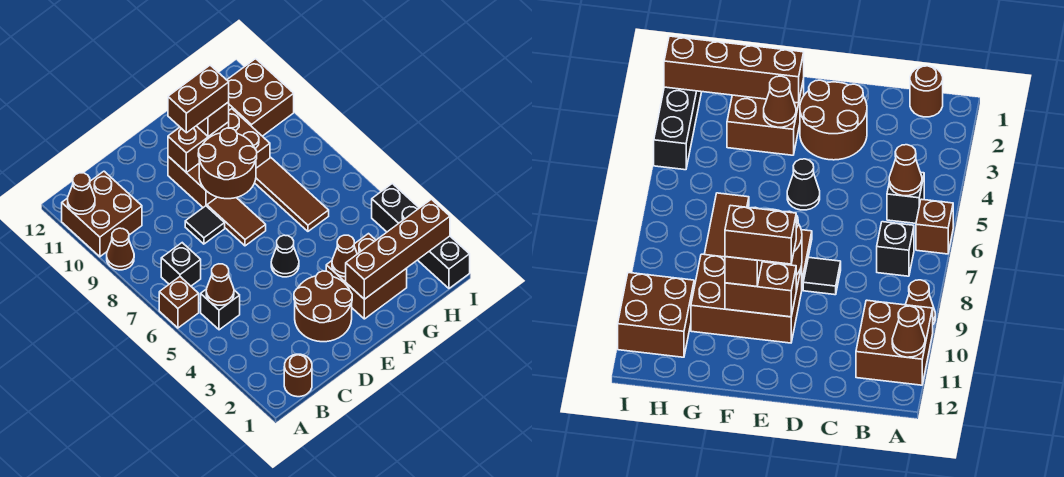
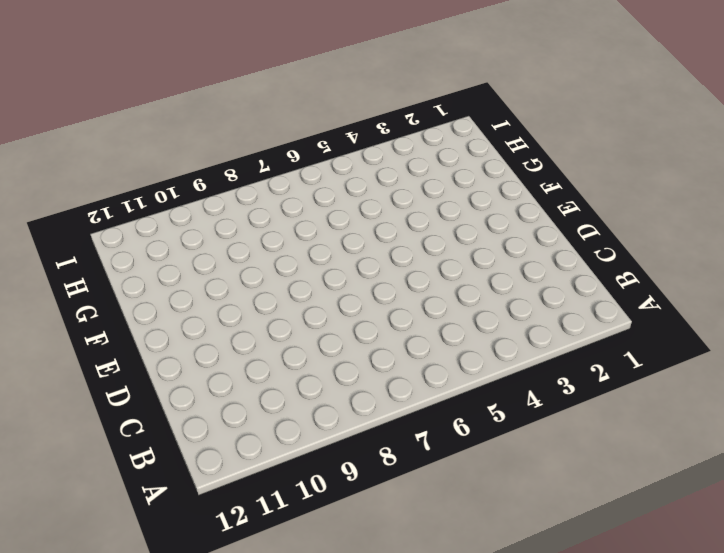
none -> brown brick A6 level 1
none -> brown cone A9 level 1
none -> brown brick A10:B11 level 1

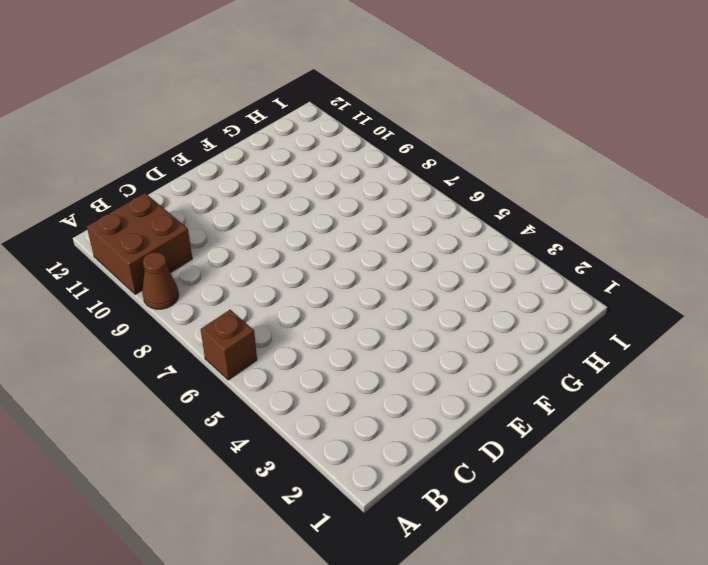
none -> brown round brick B1 level 1
none -> black brick B5 level 1
none -> black brick B7 level 1

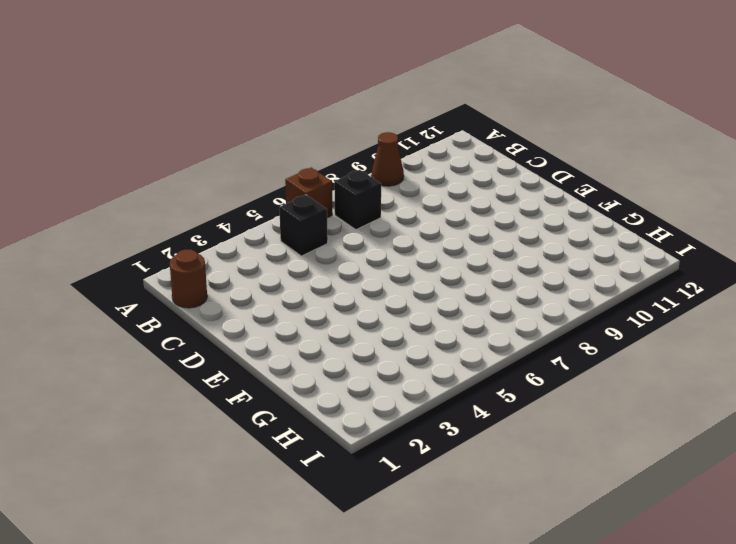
none -> brown brick A10:B11 level 1
none -> brown round brick D2:E3 level 1
none -> black tile D8 level 1

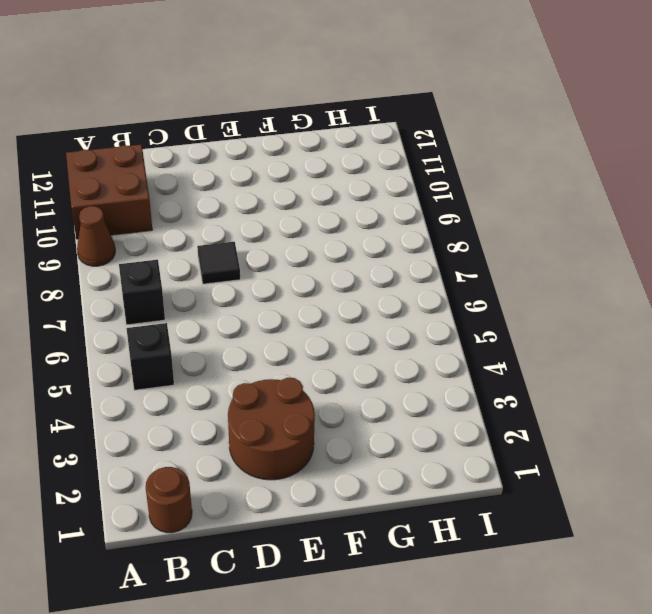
none -> brown brick A6 level 1
none -> black cone E5 level 1
none -> brown tile E7:E8 level 1

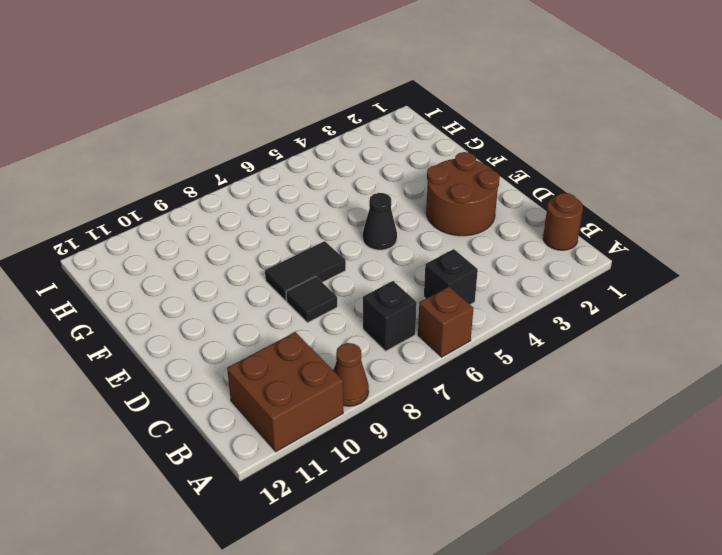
black tile E7:E8 level 1 -> brown tile E7:E8 level 1
none -> brown brick E9:G10 level 1
none -> brown brick F2:G3 level 1
none -> brown tile G6:G8 level 1

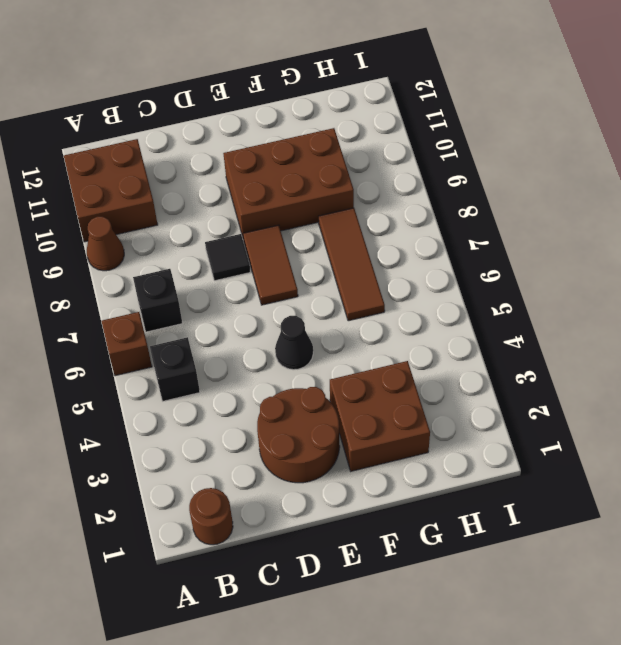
none -> brown brick H10:I11 level 1
none -> black brick I1:I4 level 1
none -> brown cone A11 level 2

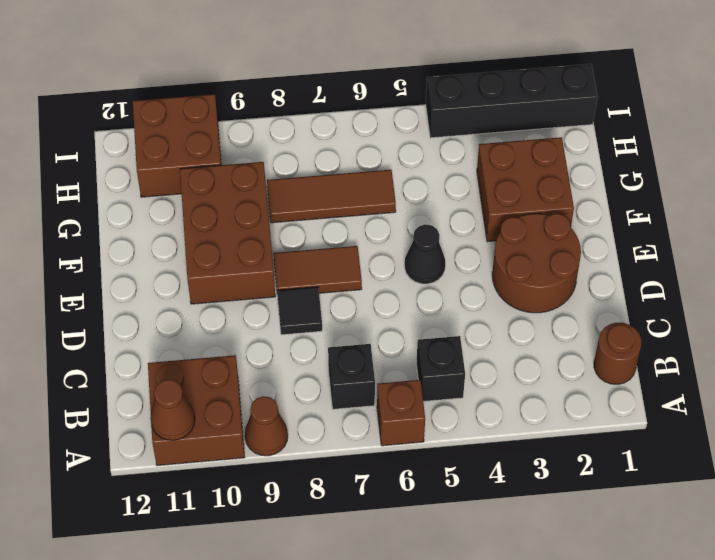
none -> brown cone B5 level 2
none -> brown round brick E8:F9 level 2
none -> brown brick E10:F10 level 2

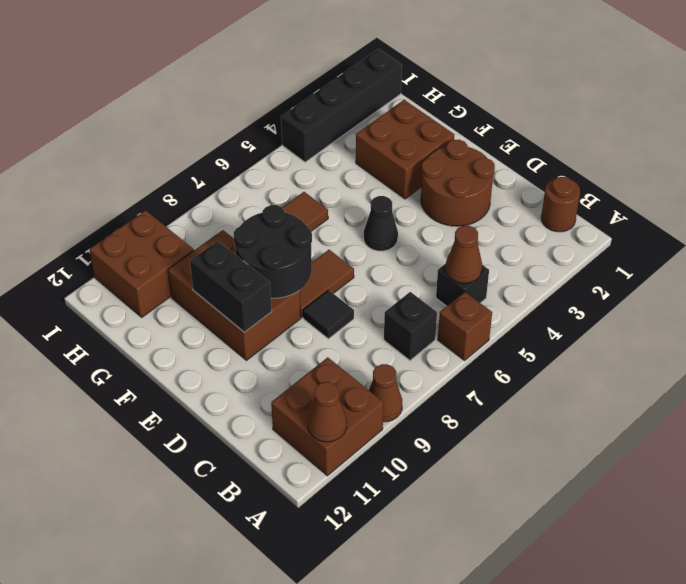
black round brick E8:F9 level 2 -> brown round brick E8:F9 level 2
black brick E10:F10 level 2 -> brown brick E10:F10 level 2
none -> brown brick F2:I2 level 2
none -> brown cone F3 level 2
none -> brown brick F10 level 3

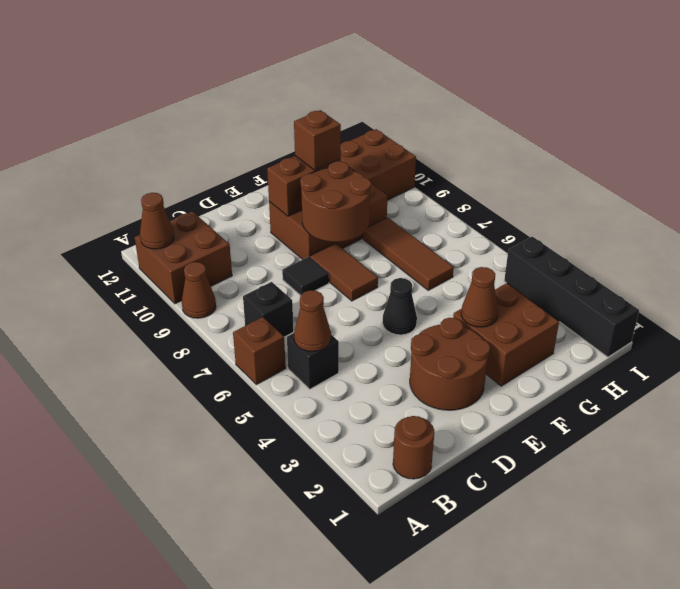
none -> brown brick F2:I2 level 2
none -> brown brick E10:F10 level 4

